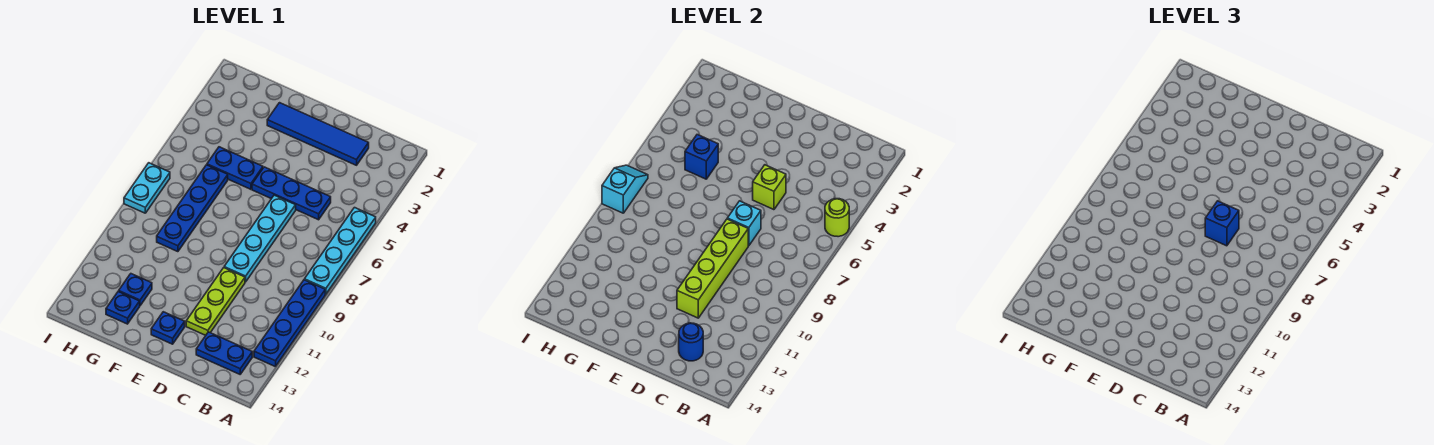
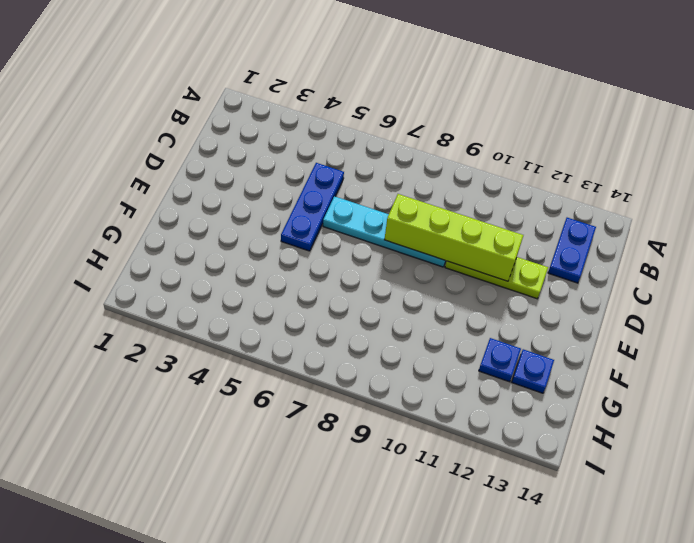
none -> cyan plate A5:A8 level 1
none -> blue plate A9:A12 level 1
none -> blue tile C2:F2 level 1

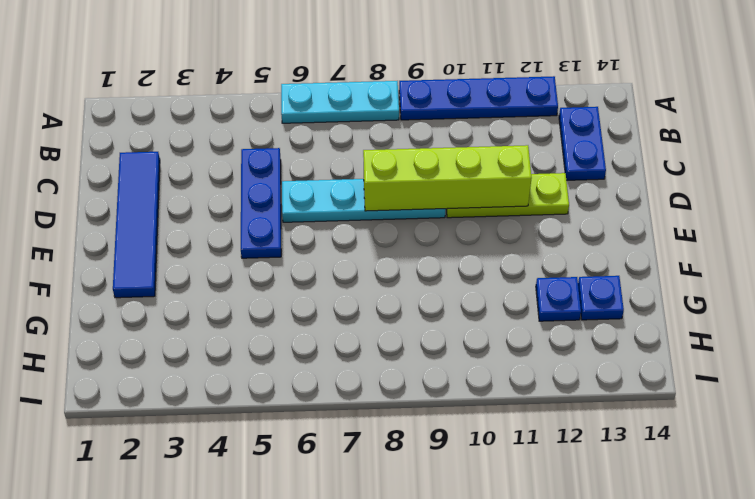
cyan plate A6:A8 level 1 -> cyan plate A5:A8 level 1
none -> blue plate E13 level 1
none -> blue plate F5:G5 level 1
none -> blue plate G6:G9 level 1

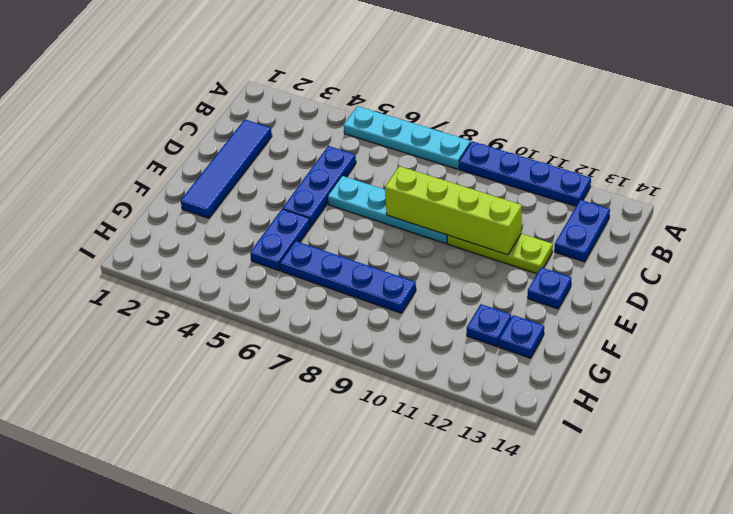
none -> cyan plate I7:I8 level 1
none -> lime round brick A5 level 2
none -> blue round brick C13 level 2

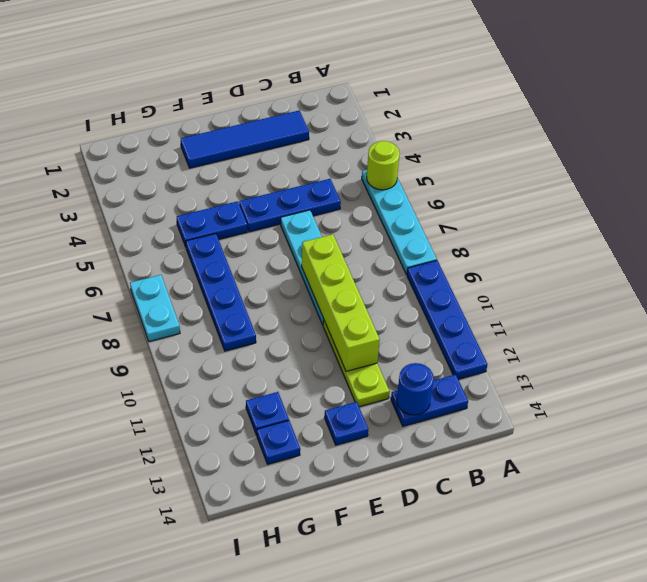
none -> lime brick D5 level 2
none -> cyan brick D7 level 2
none -> blue brick G5 level 2

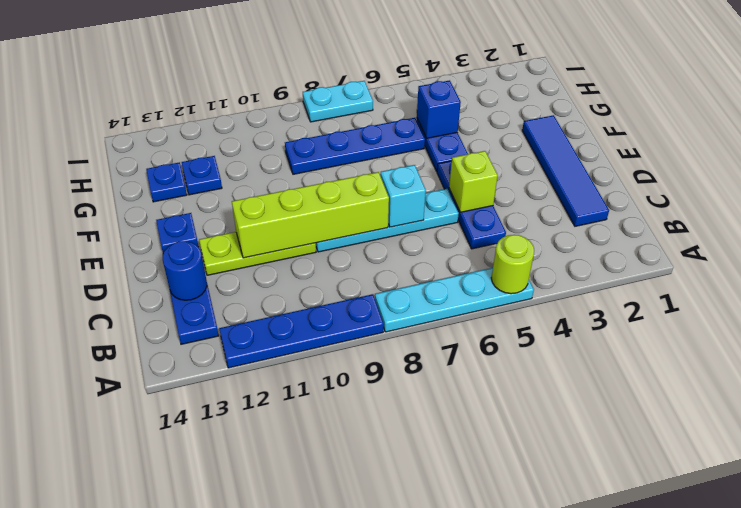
none -> cyan slope I7:I8 level 2 top 8
none -> blue brick D7 level 3

